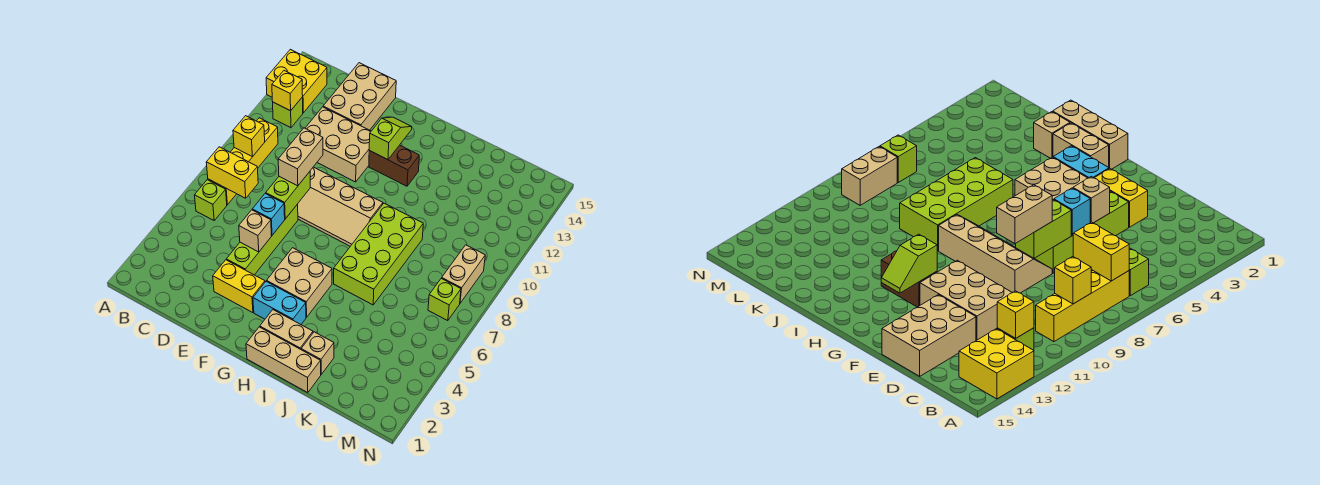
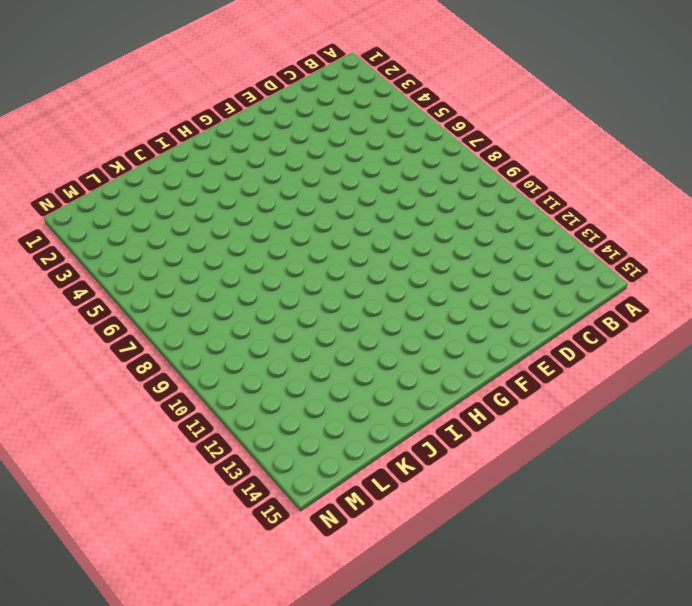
none -> yellow brick A13:B14 level 1
none -> lime brick B6 level 1
none -> yellow brick B7:B10 level 1

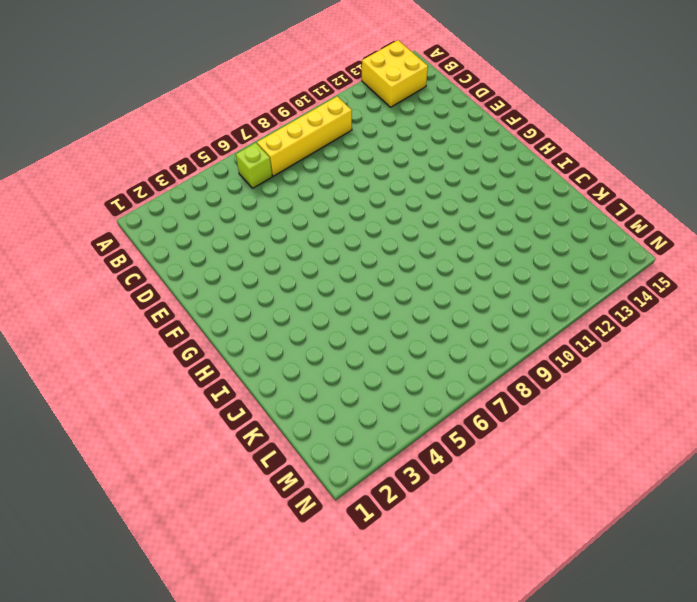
none -> lime brick B12 level 1
none -> tan brick D11:F12 level 1
none -> tan brick D13:E15 level 1

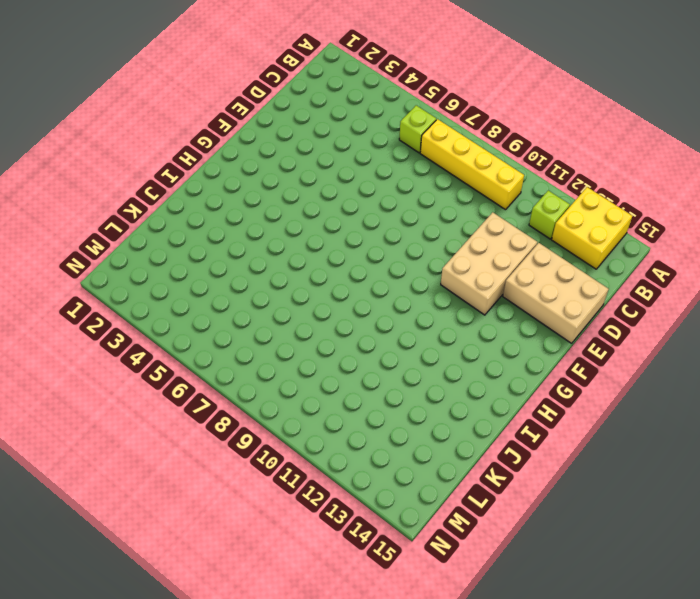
none -> yellow brick E3:F3 level 1
none -> lime brick E4:E7 level 1
none -> tan slope E8:H9 level 1 top 9

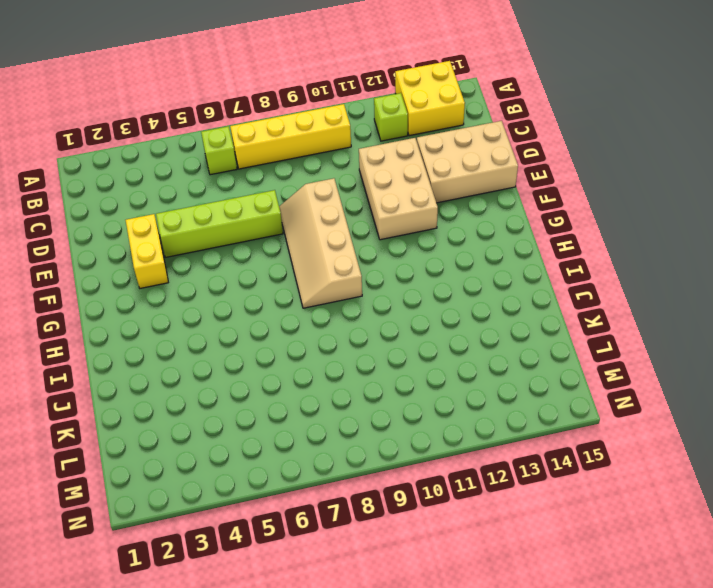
none -> cyan brick G3:H3 level 1
none -> tan brick G4:H5 level 1
none -> brown brick G12:H12 level 1

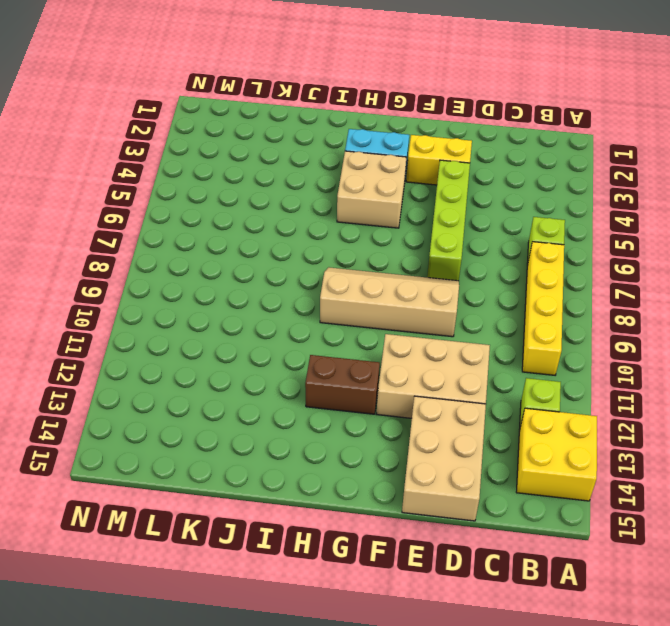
none -> tan brick H1:J1 level 1
none -> tan brick H2:I2 level 1
none -> lime brick I6:J9 level 1

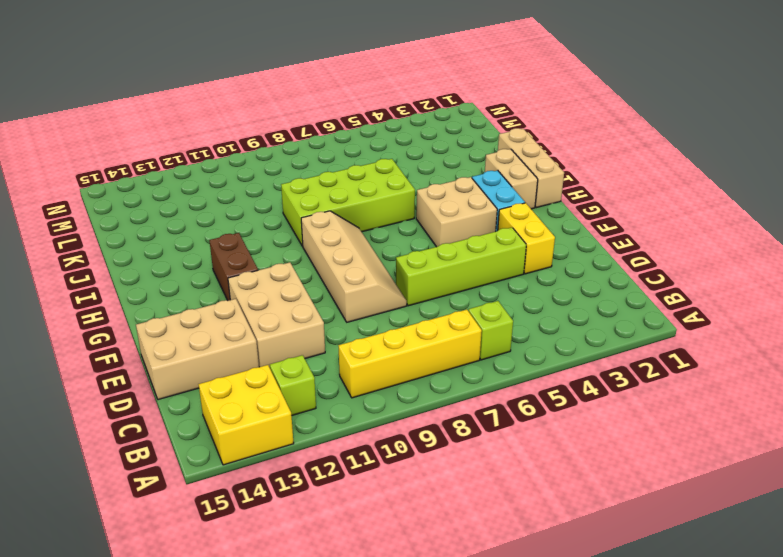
none -> tan brick J2 level 1
none -> lime brick M7 level 1
none -> tan brick M8:M9 level 1

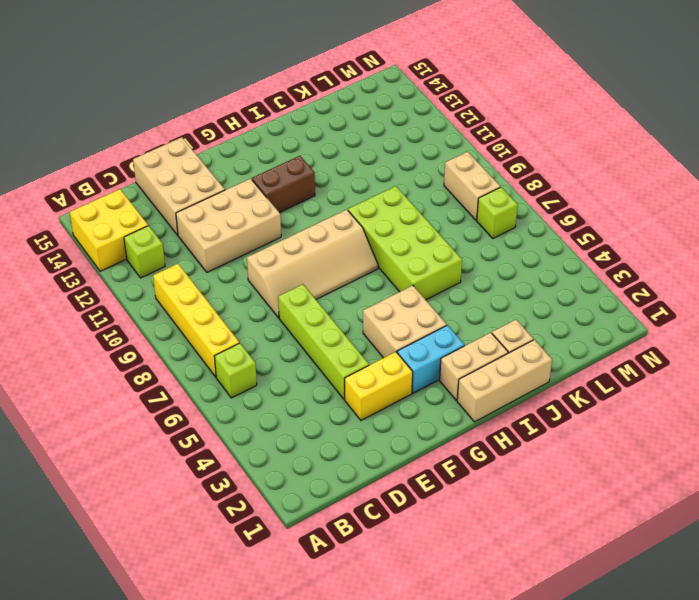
none -> yellow brick B7:C7 level 2
none -> yellow brick B9 level 2
none -> yellow brick B12 level 2

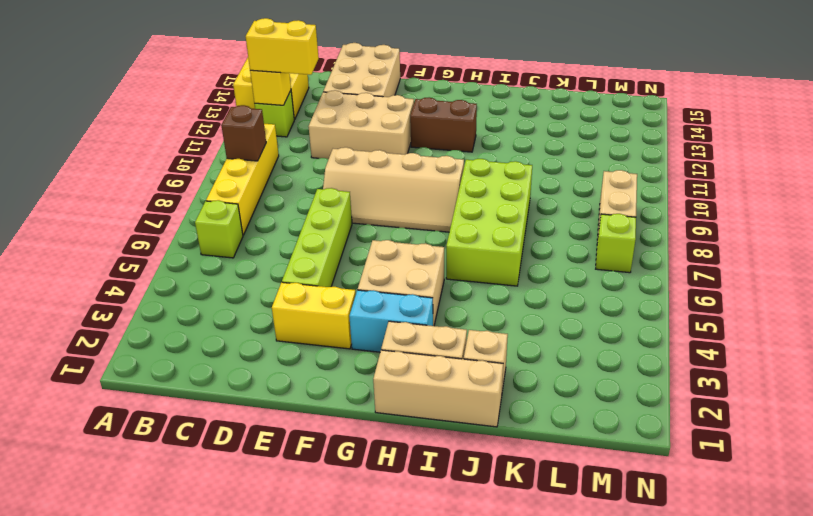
brown brick B9 level 2 -> yellow brick B9 level 2
yellow brick B12:C12 level 3 -> yellow brick B7:C7 level 2
none -> tan brick E5 level 2
none -> cyan brick E6 level 2
none -> lime brick E7:E8 level 2

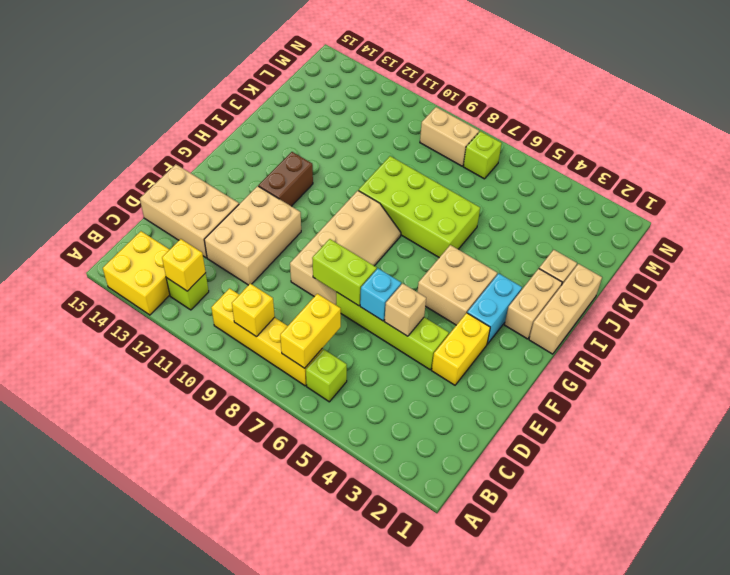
none -> lime slope G12:G13 level 2 top 12
none -> tan brick E8:E9 level 3

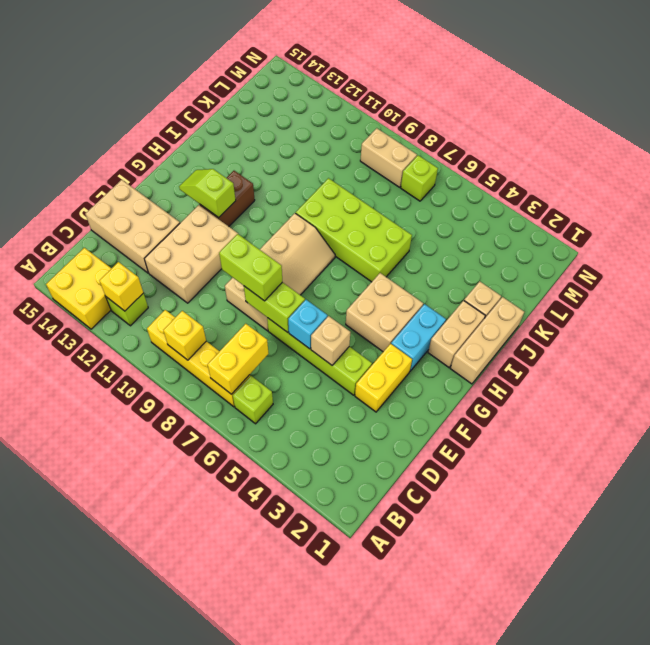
lime brick E8:E9 level 3 -> tan brick E8:E9 level 3

